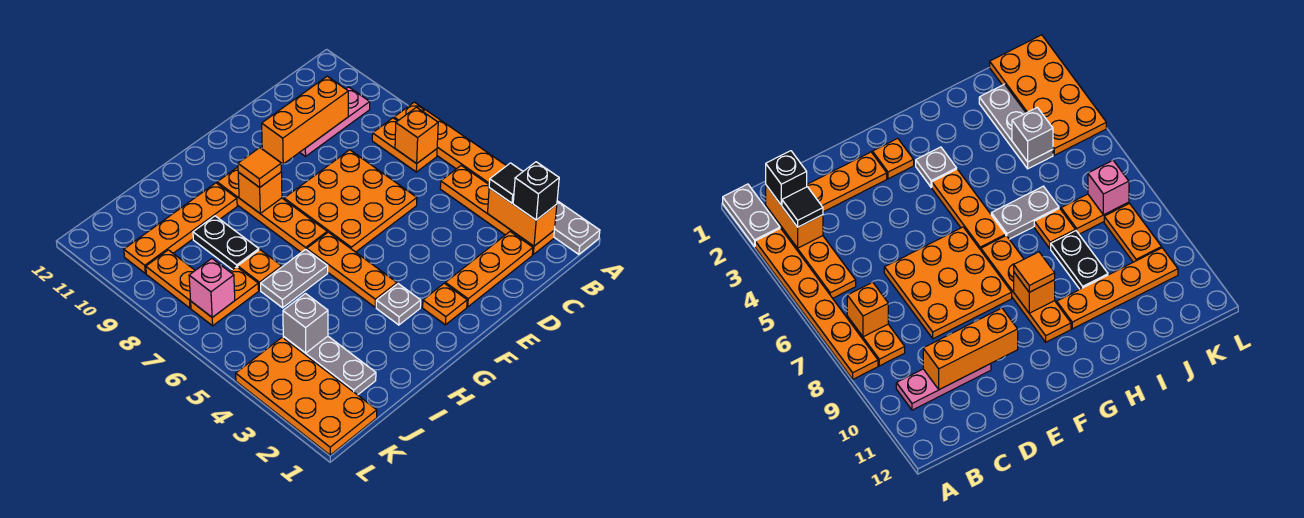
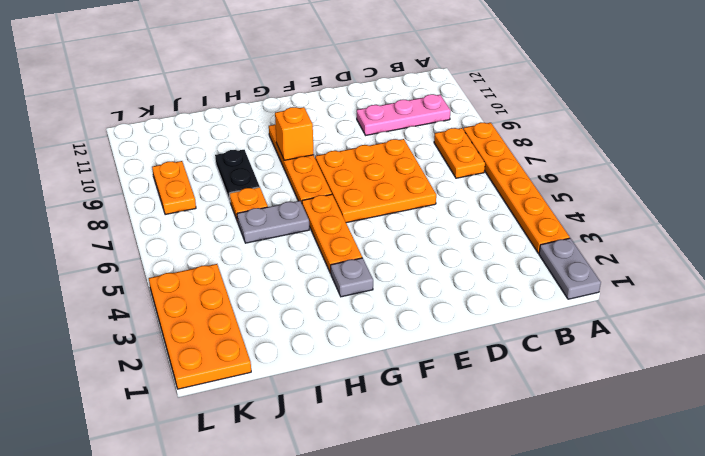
none -> orange plate B2:B5 level 1
none -> orange plate C2:E2 level 1
none -> orange plate F2 level 1

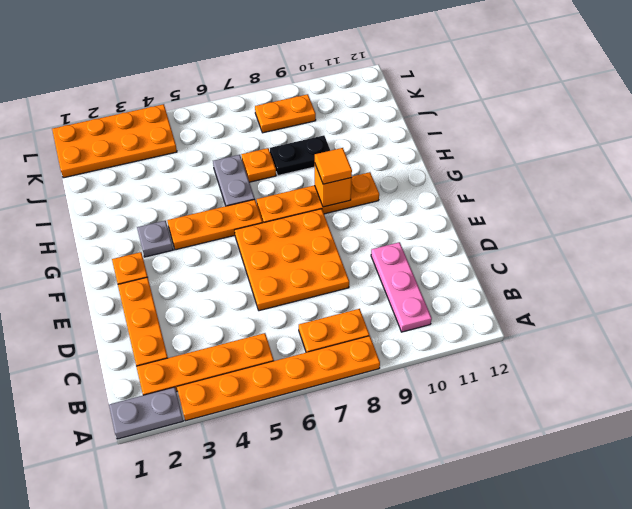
none -> orange plate H10:K10 level 1
none -> grey plate J2:J4 level 1
none -> orange plate J7:K7 level 1

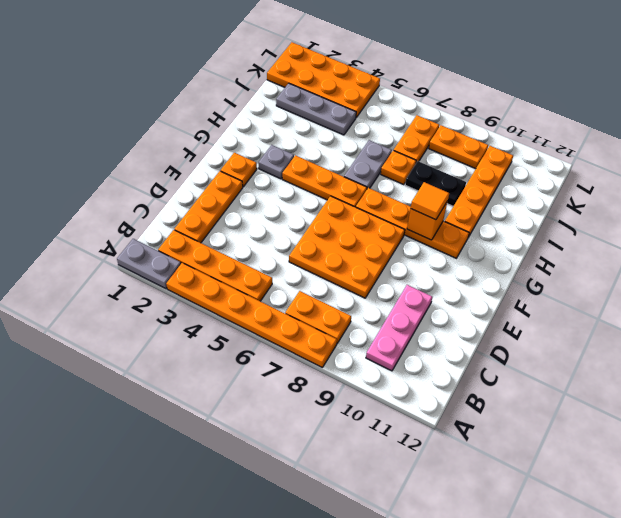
none -> orange brick B2:B3 level 2
none -> orange brick B7 level 2
none -> orange brick C10:E10 level 2

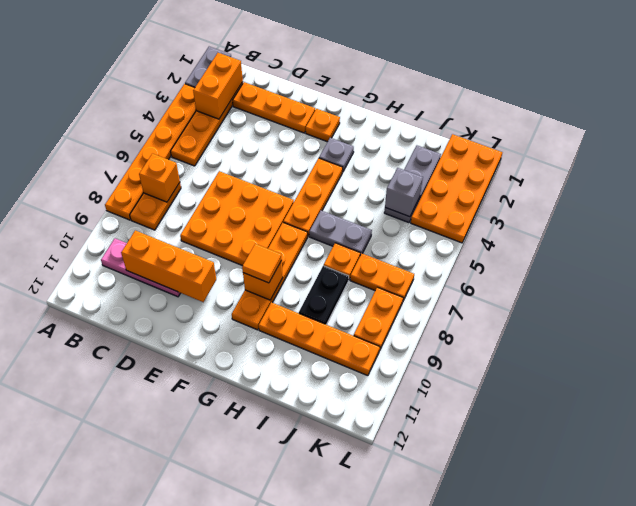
none -> pink brick K7 level 2
none -> black brick B2 level 3
none -> black tile B3 level 3

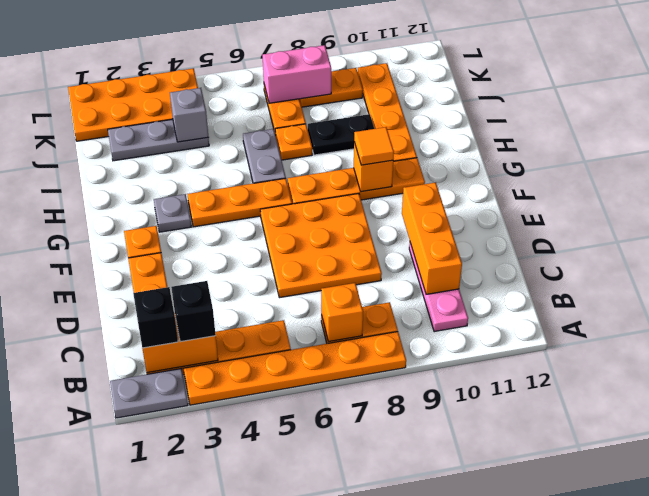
black brick B3 level 3 -> black tile B3 level 3
pink brick K7:K8 level 2 -> pink brick K7 level 2

